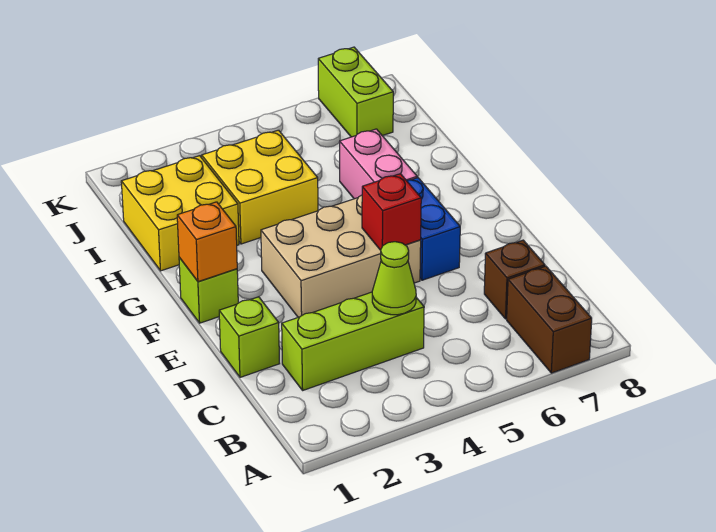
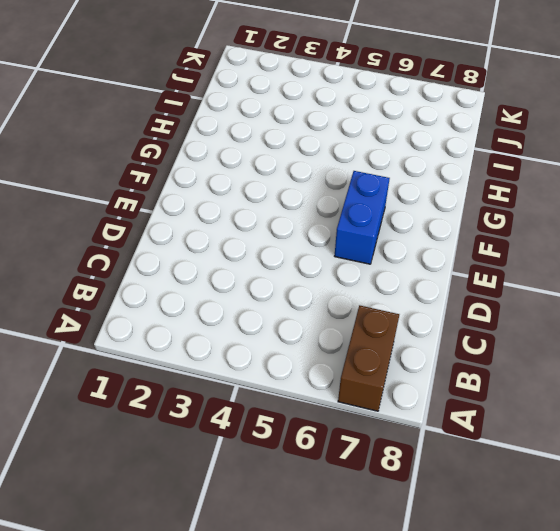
none -> lime brick C2:C4 level 1
none -> brown brick C7 level 1
none -> lime brick D1 level 1

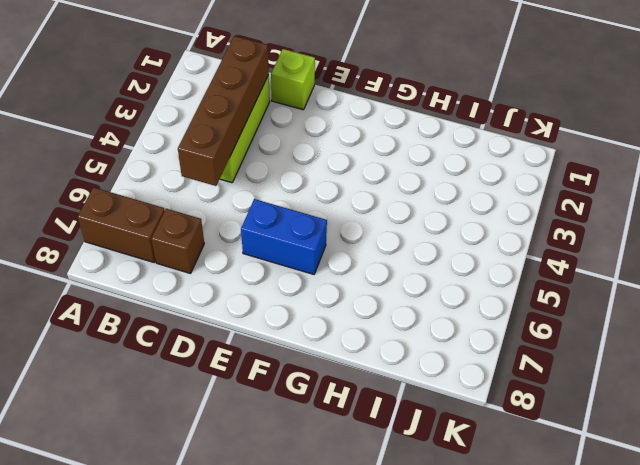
brown brick C2:C5 level 2 -> lime cone C4 level 2
none -> tan brick E3:F5 level 1
none -> lime brick F1 level 1
none -> pink brick G6:H6 level 1

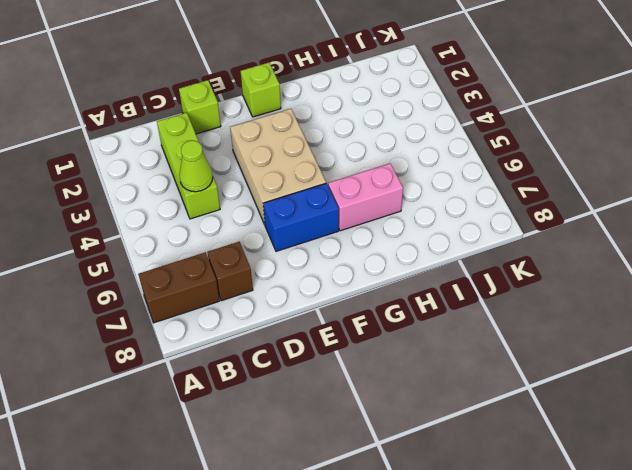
none -> yellow brick H1:I2 level 1
none -> yellow brick H3:I4 level 1
none -> lime brick J7:K7 level 1

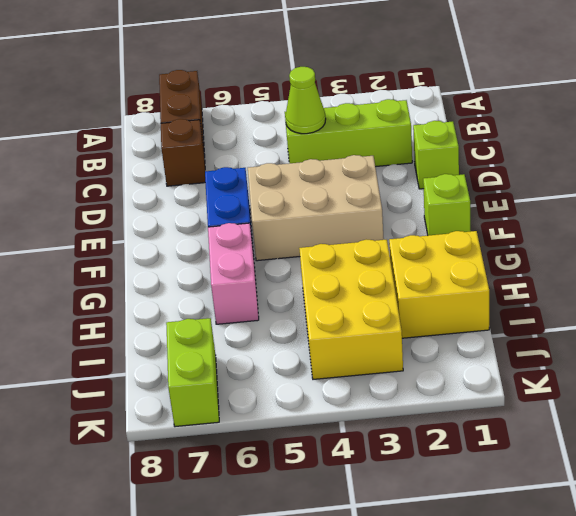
yellow brick H3:J4 level 1 -> yellow brick H3:I4 level 1
none -> red brick E5 level 2
none -> orange brick F1 level 2

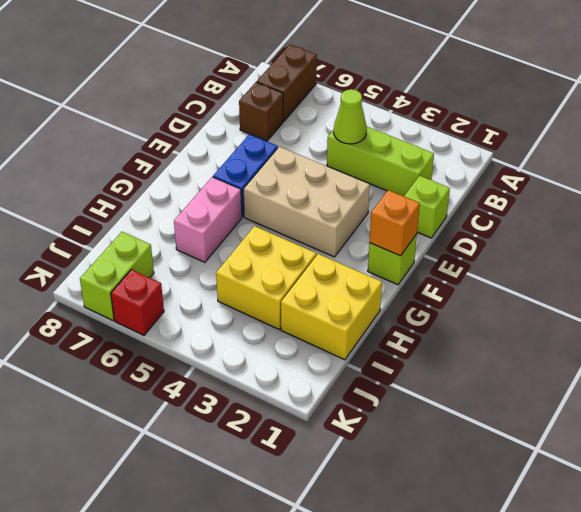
red brick K6 level 1 -> red brick E5 level 2

